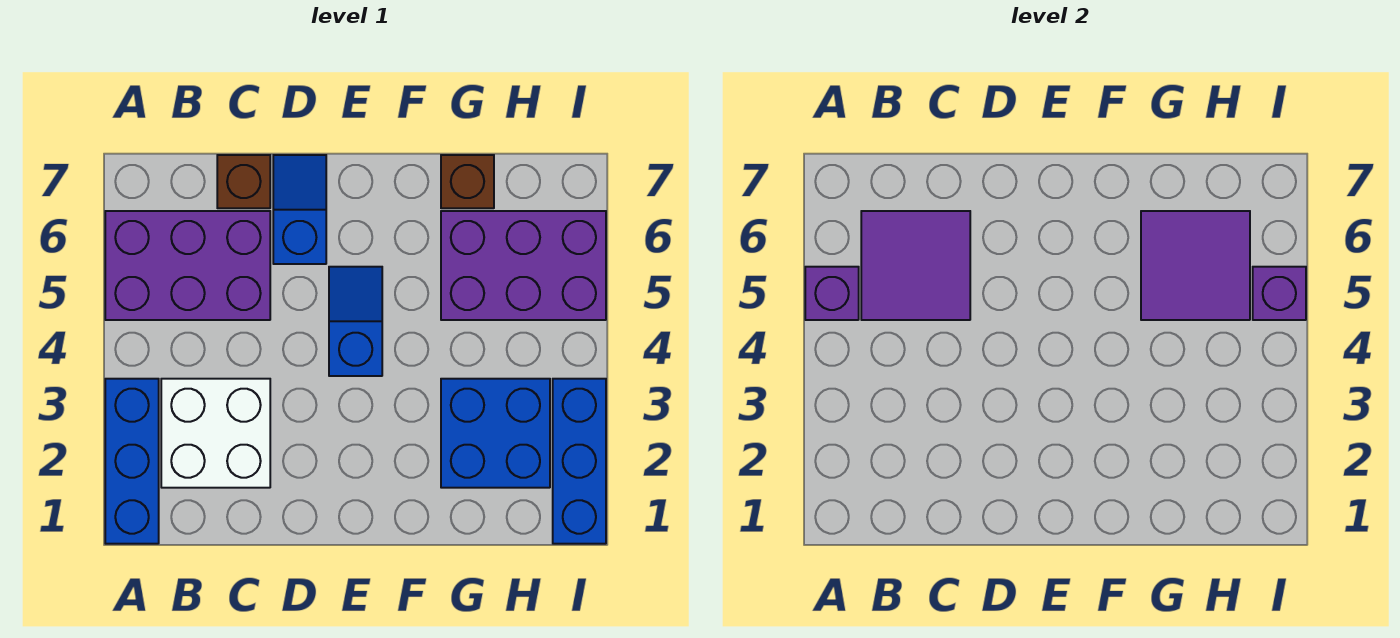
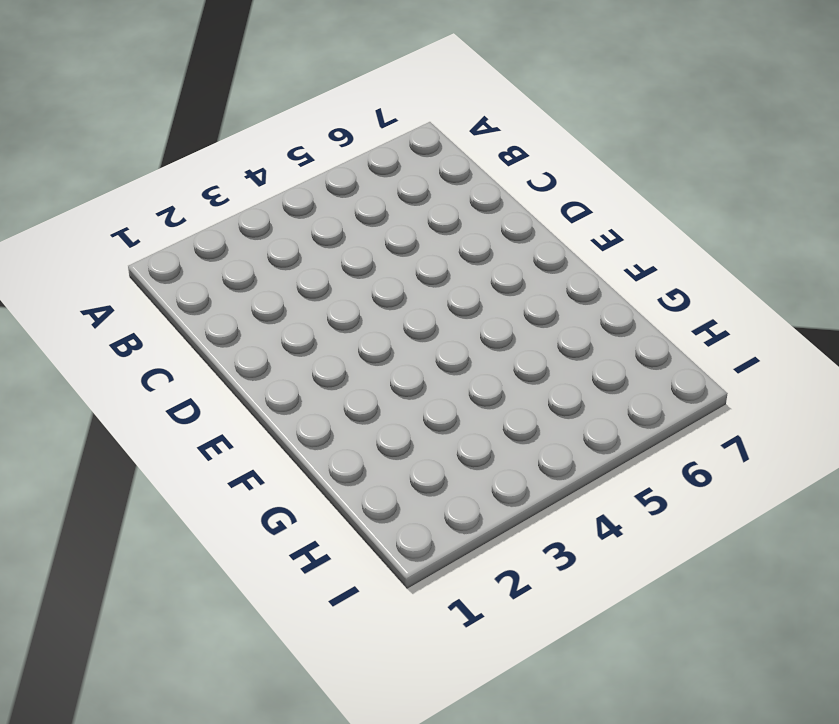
none -> blue brick A1:A3 level 1
none -> purple brick A5:C6 level 1
none -> white brick B2:C3 level 1

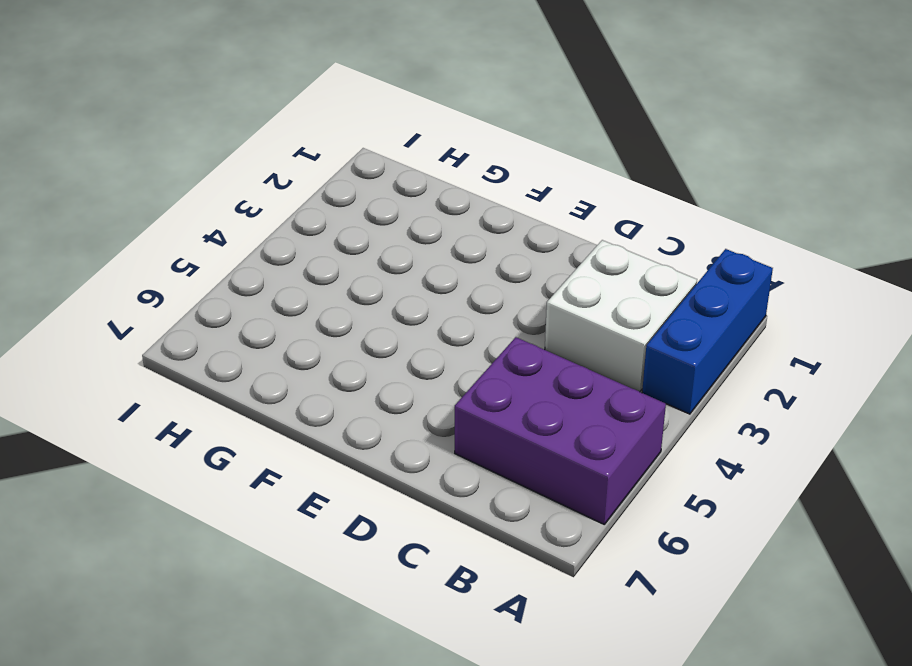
none -> brown brick C7 level 1
none -> blue slope D6:D7 level 1 top 6
none -> blue slope E4:E5 level 1 top 4

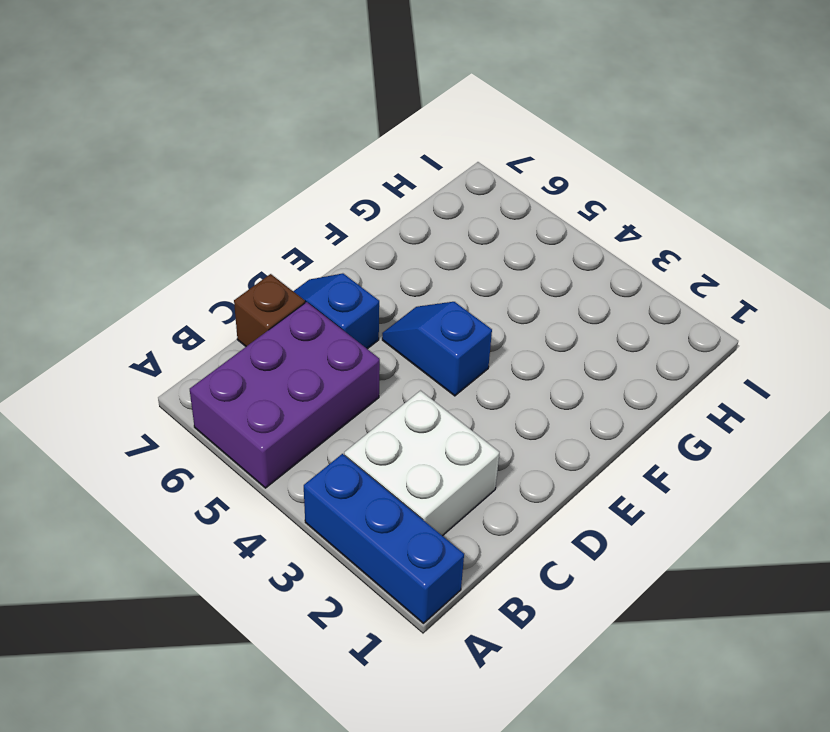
none -> blue brick G2:H3 level 1
none -> purple brick G5:I6 level 1
none -> brown brick G7 level 1

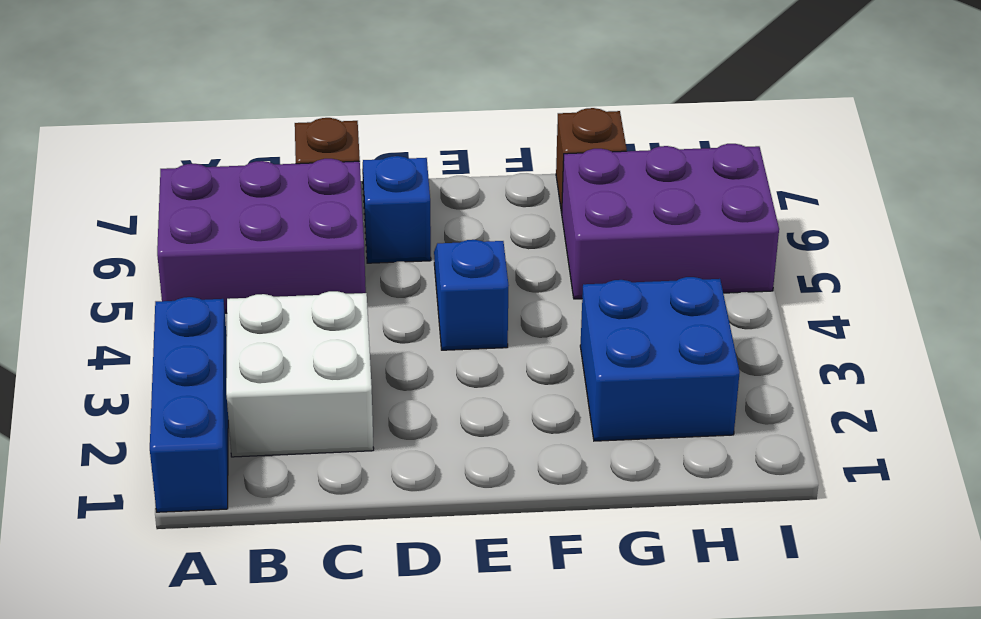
none -> blue brick I1:I3 level 1
none -> purple brick A5 level 2
none -> purple tile B5:C6 level 2

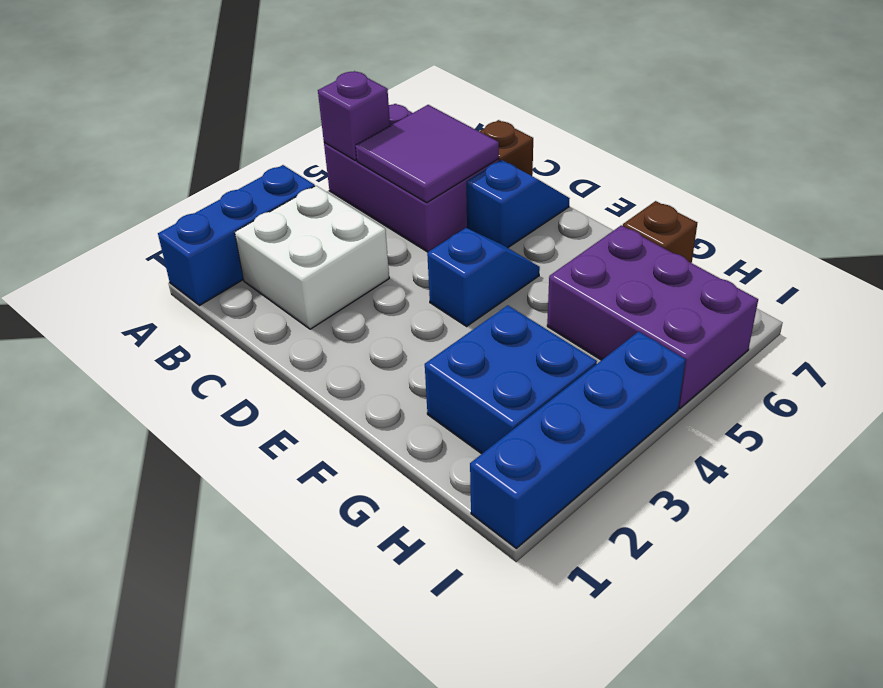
blue brick I1:I4 level 1 -> blue brick I1:I3 level 1
none -> purple tile G5:H6 level 2
none -> purple brick I5 level 2

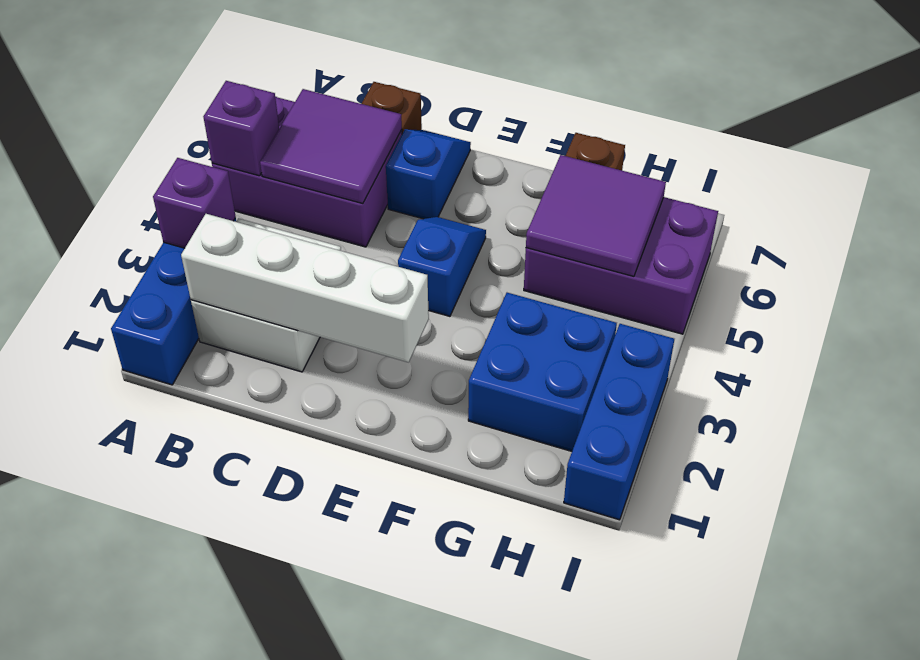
purple brick A3 level 2 -> purple brick I5 level 2
white brick B2:E2 level 2 -> none

